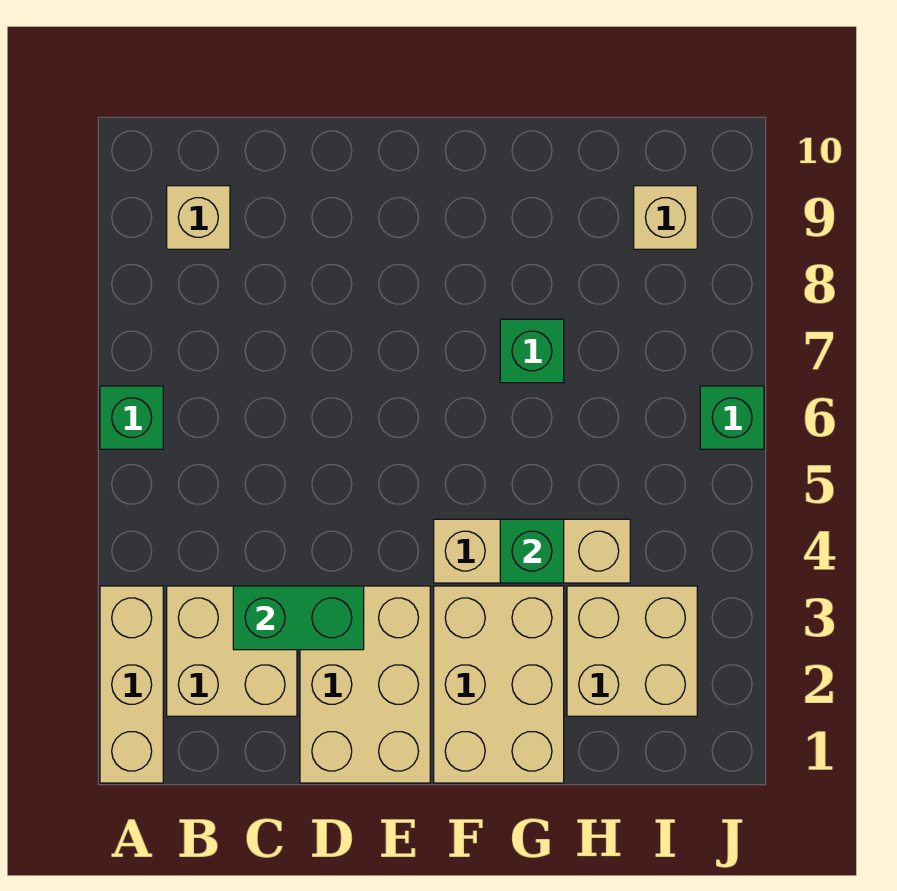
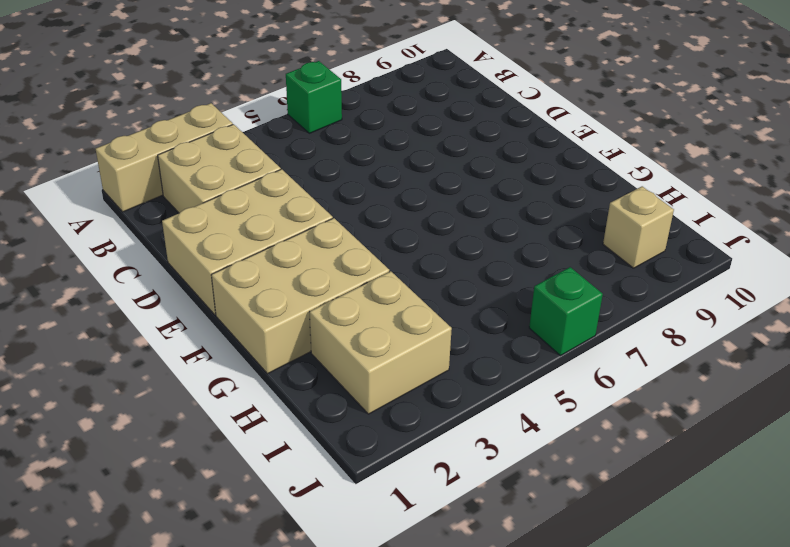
none -> tan brick B9 level 1
none -> tan brick F4:H4 level 1
none -> green brick G7 level 1

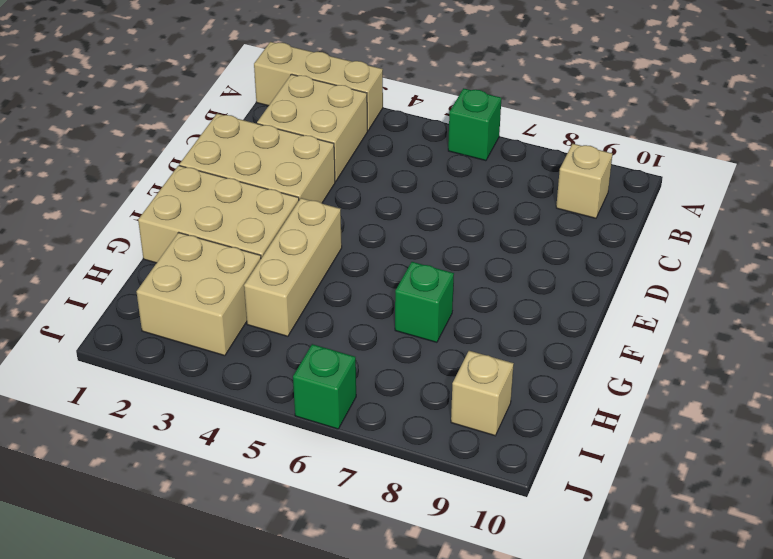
none -> green brick C3:D3 level 2
none -> green brick G4 level 2

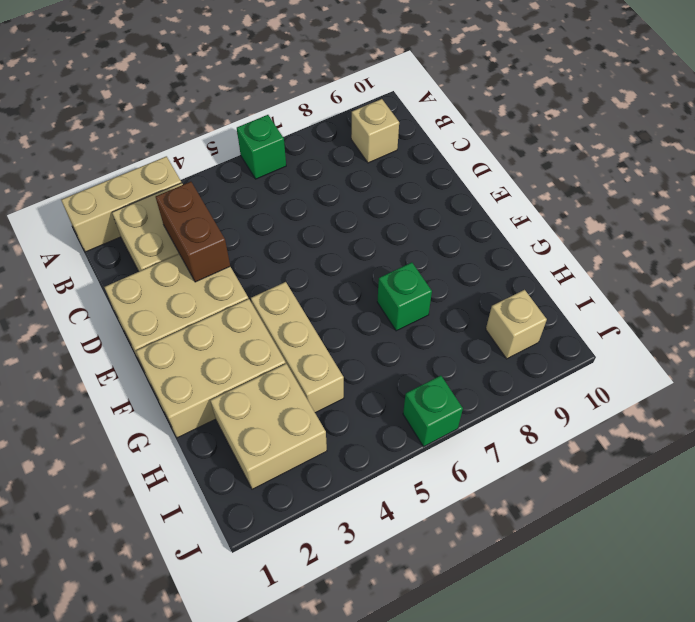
brown brick C3:D3 level 2 -> green brick C3:D3 level 2
none -> green brick G4 level 2

